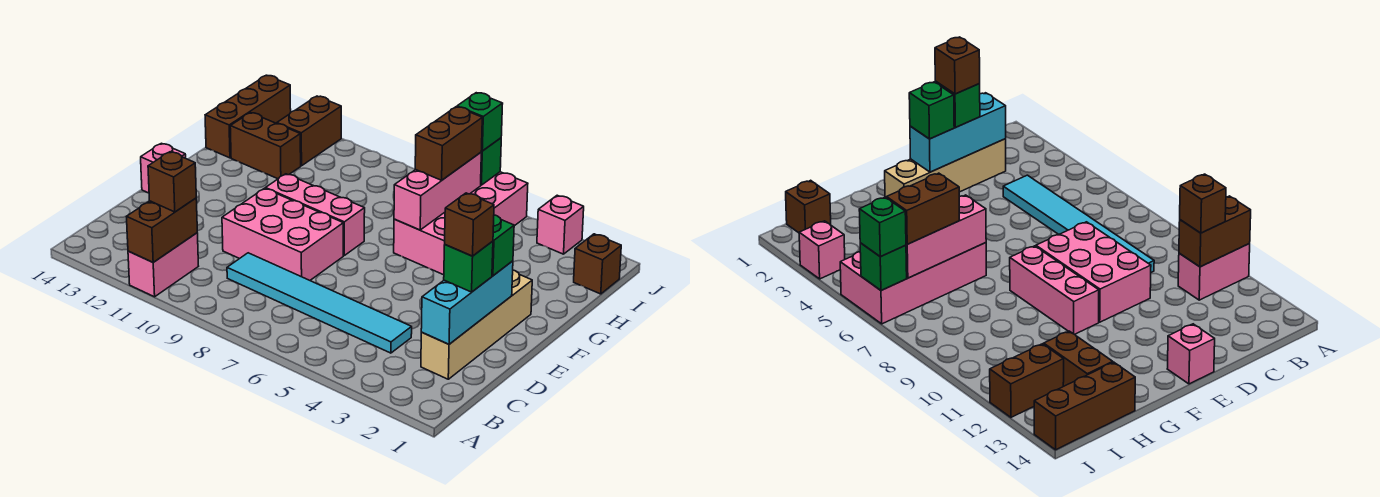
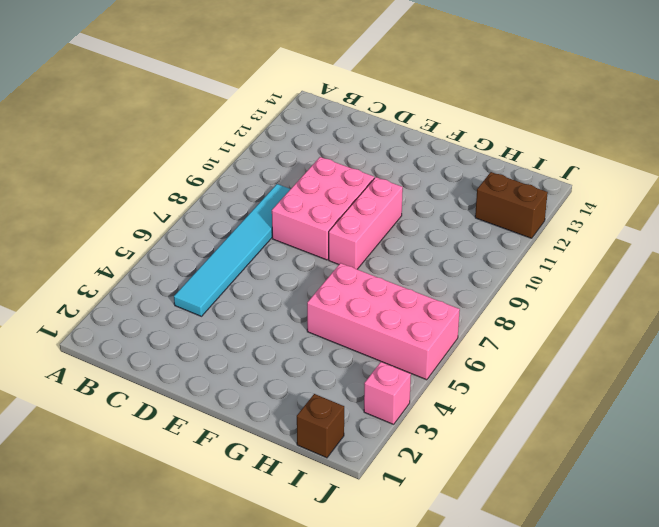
none -> pink brick A11:B11 level 1
none -> tan brick C2:F2 level 1
none -> pink brick E14 level 1

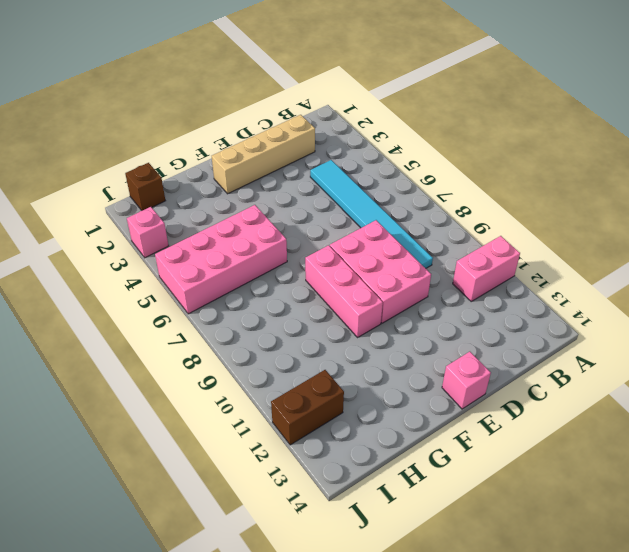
none -> brown brick H12:H13 level 1
none -> brown brick H14:J14 level 1
none -> brown brick A11:B11 level 2

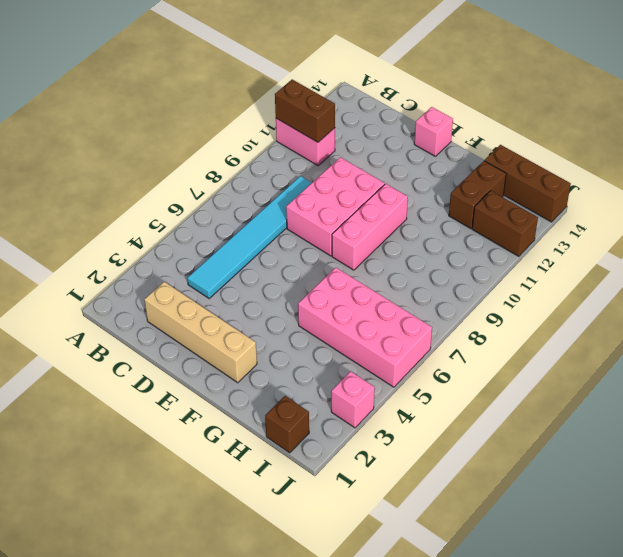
none -> cyan brick C2:E2 level 2
none -> pink brick G6:I6 level 2
none -> green brick J6 level 2

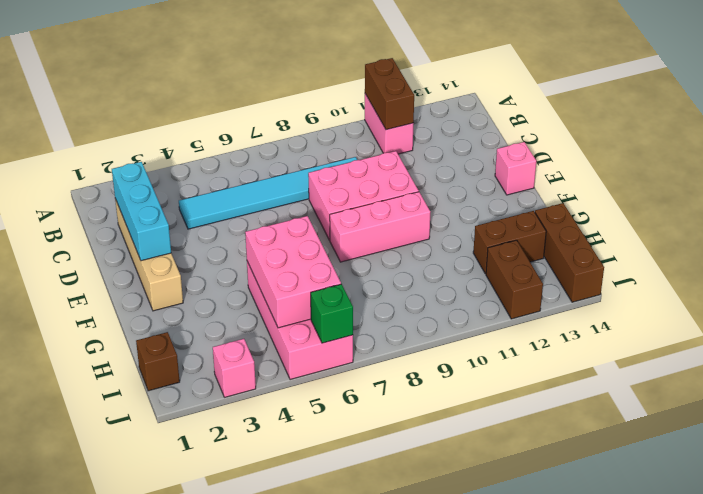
pink brick G5:I6 level 2 -> pink brick G6:I6 level 2
none -> brown brick B11 level 3
none -> green brick D2 level 3
none -> green brick E2 level 3

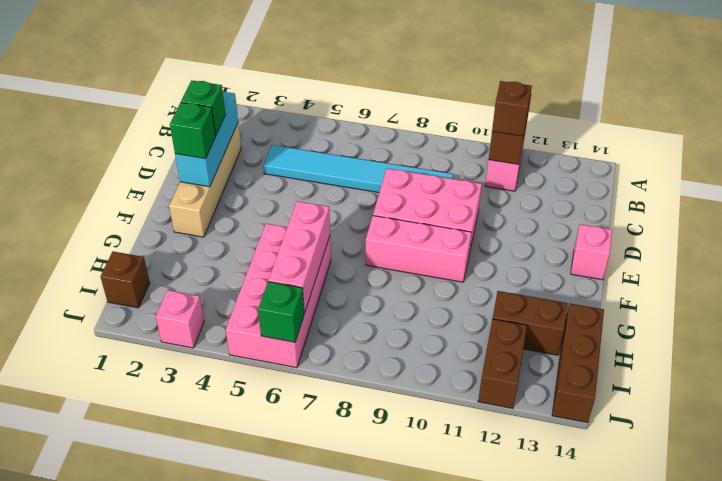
none -> brown brick H6:I6 level 3
none -> green brick J6 level 3
none -> brown brick D2 level 4

